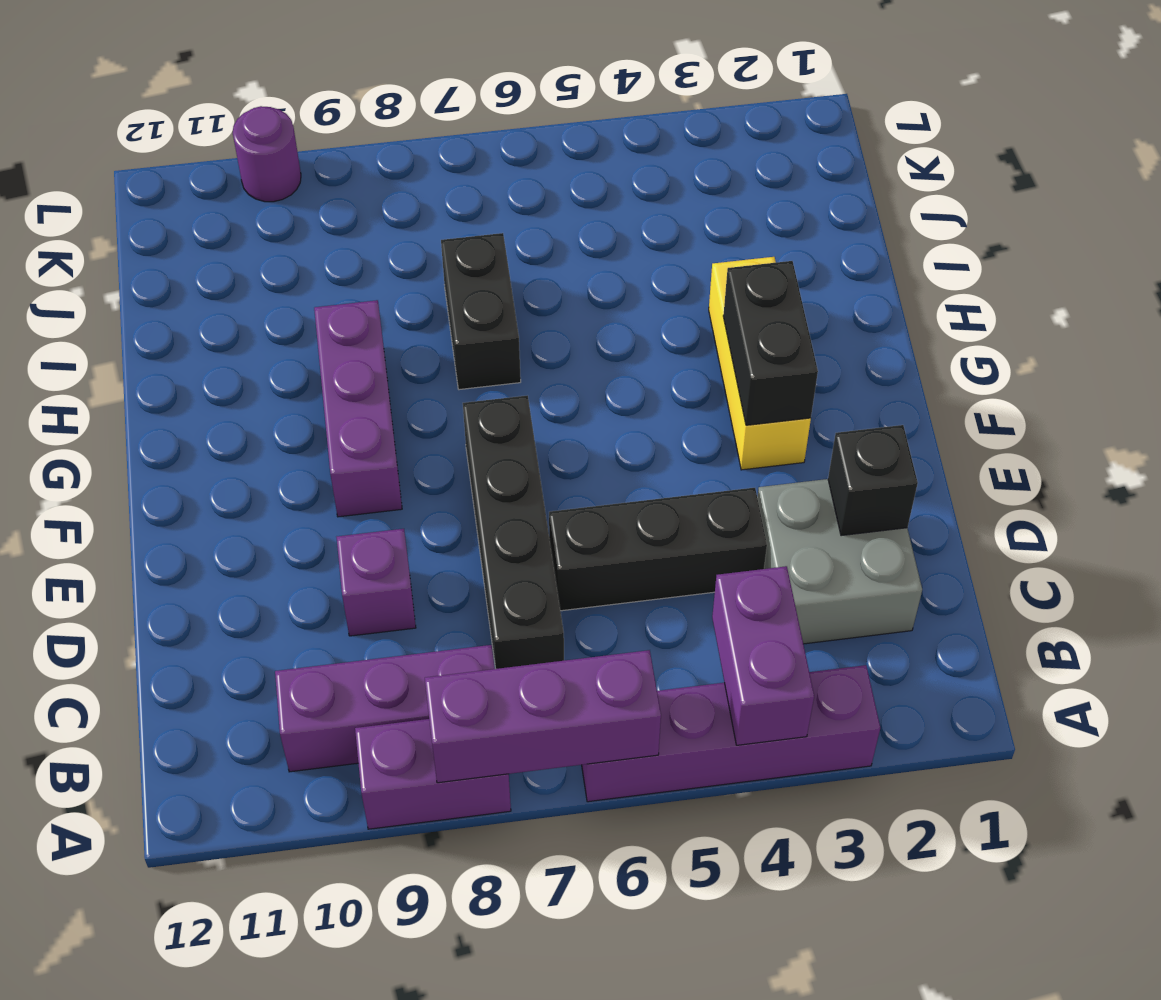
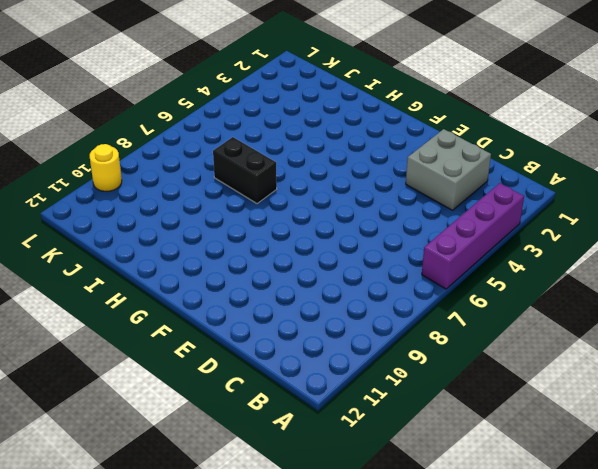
yellow round brick L10 level 1 -> purple round brick L10 level 1
none -> purple brick A8:A9 level 1
none -> purple brick B8:B10 level 1
none -> black brick C7:F7 level 1

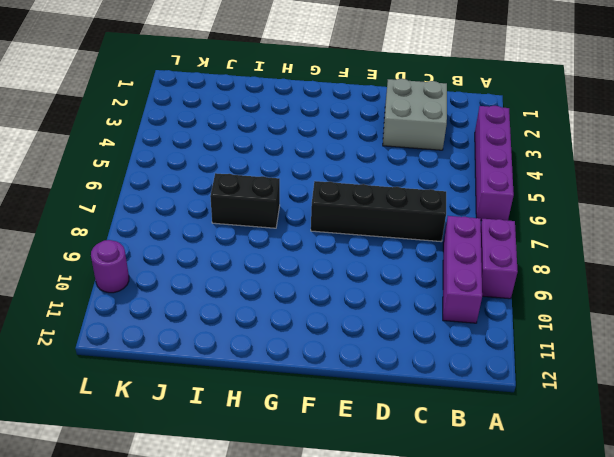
none -> black brick D4:D6 level 1
none -> purple brick D9 level 1
none -> yellow brick F3:H3 level 1

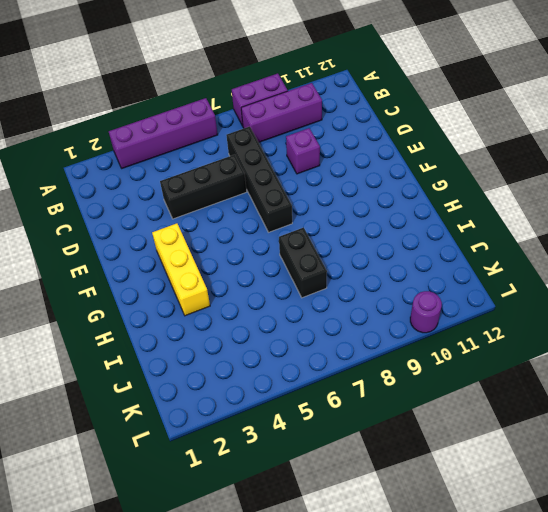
none -> grey brick C2:D3 level 1
none -> purple brick F9:H9 level 1
none -> purple brick A4:B4 level 2

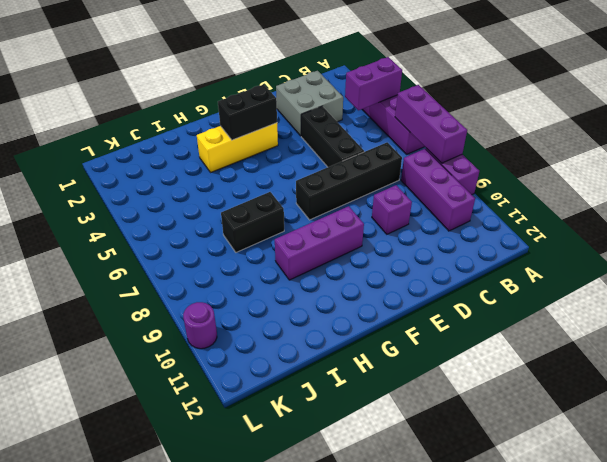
none -> black brick D2 level 2

